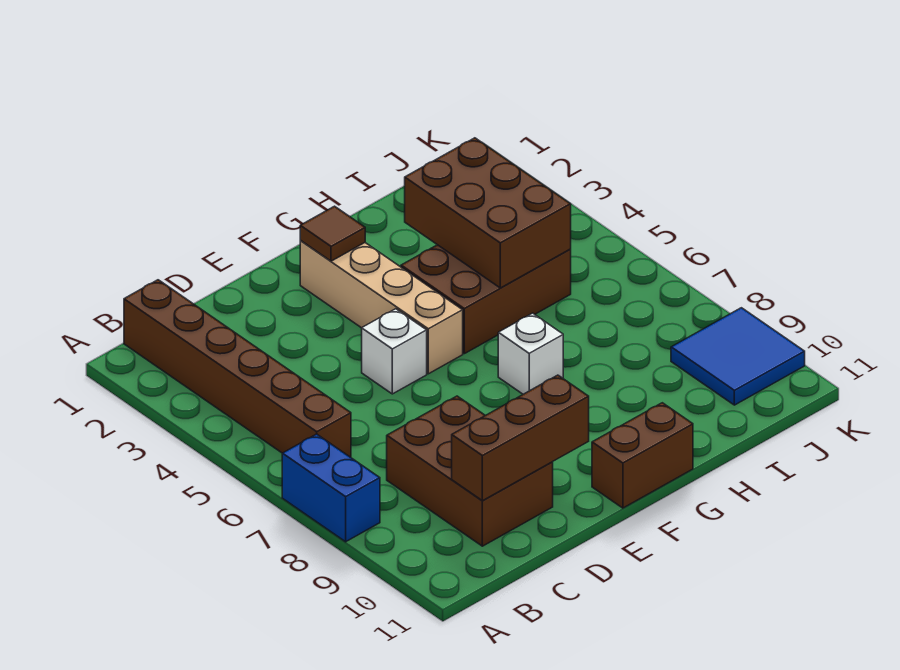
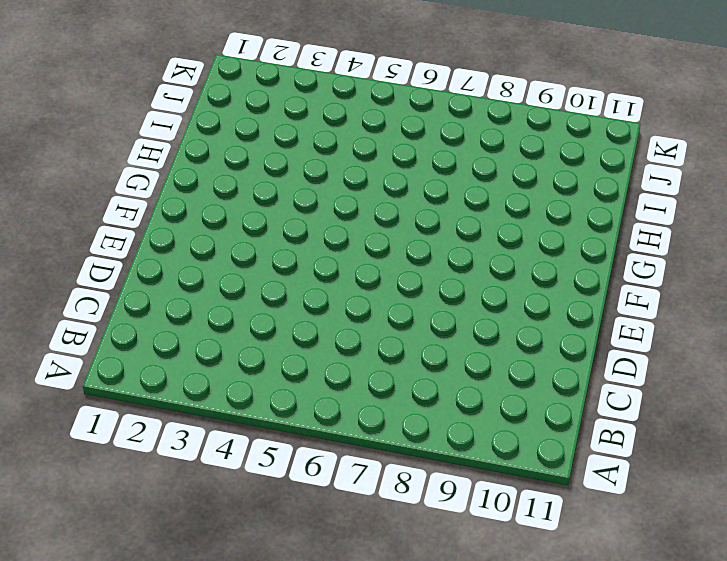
none -> blue brick A7:A8 level 1
none -> brown brick B1:B6 level 1
none -> brown brick C8:D10 level 1

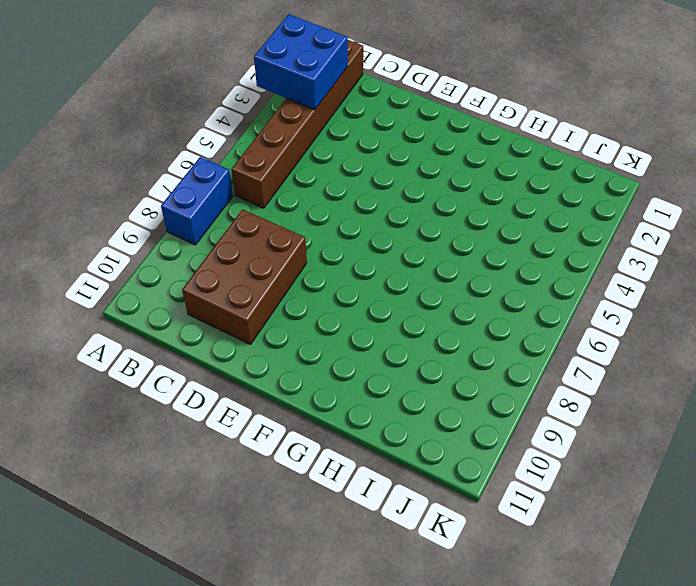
blue brick A2:B3 level 2 -> none
none -> white brick E5 level 1
none -> tan brick F2:F5 level 1
none -> brown brick F11:G11 level 1

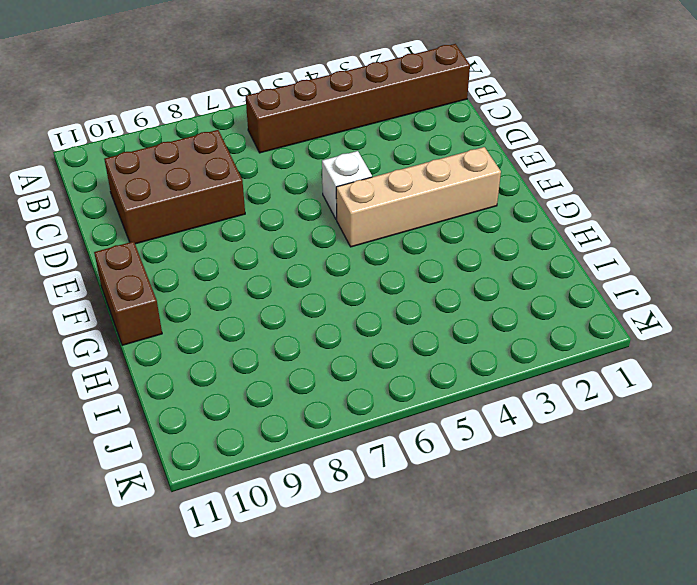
none -> blue brick A7:A8 level 1
none -> brown brick G4:I5 level 1
none -> white brick G7 level 1

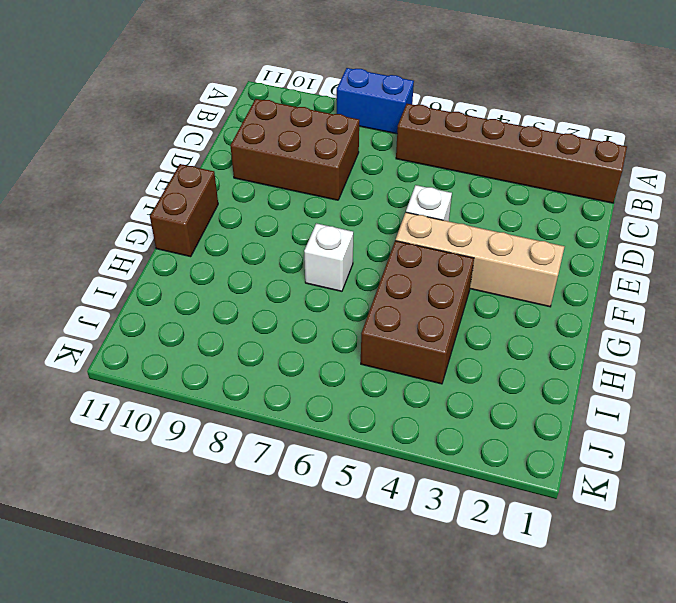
none -> blue tile J9:K10 level 1
none -> brown brick C10:E10 level 2
none -> brown tile F2 level 2

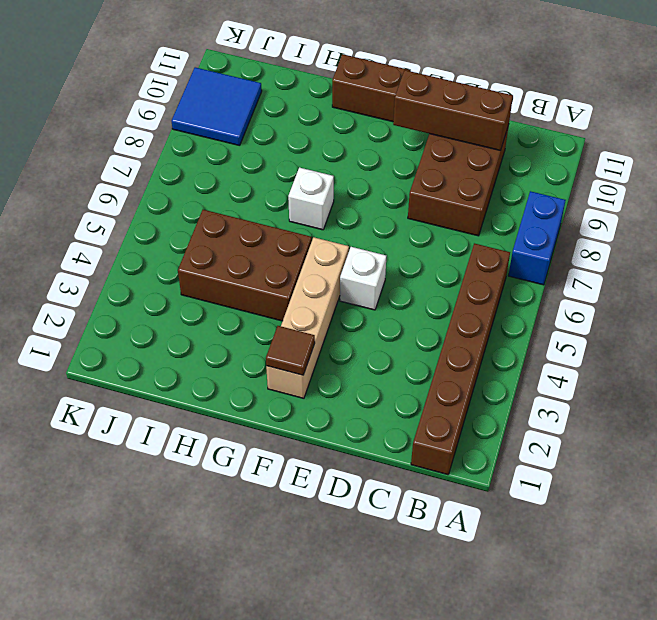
none -> brown brick H3:I5 level 2

